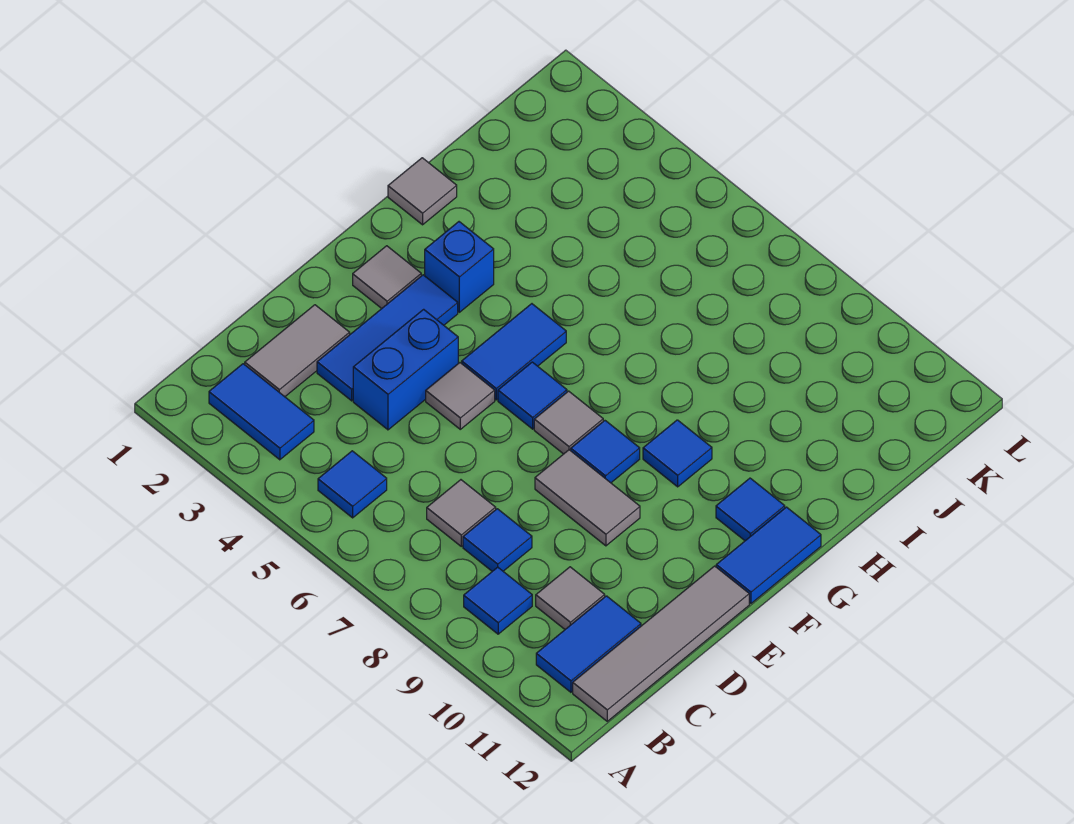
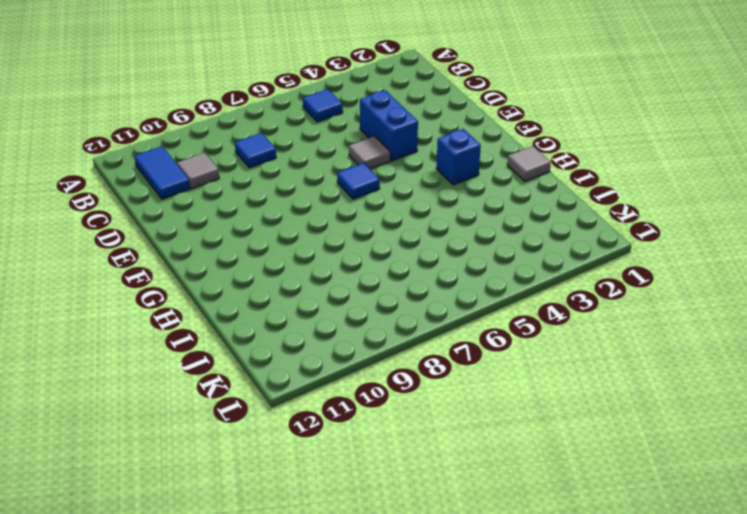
none -> blue tile B2:B3 level 1
none -> blue tile B9 level 1
none -> grey tile B12:E12 level 1

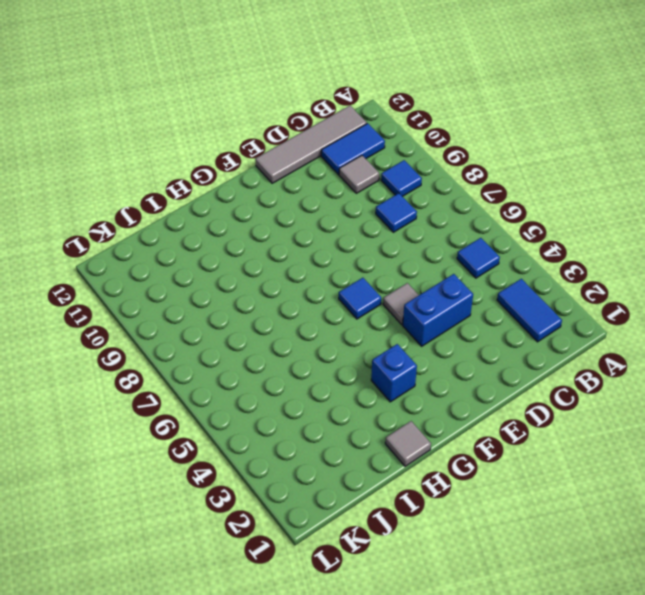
none -> grey tile C2:D2 level 1
none -> grey tile C7 level 1
none -> blue tile D3:F3 level 1

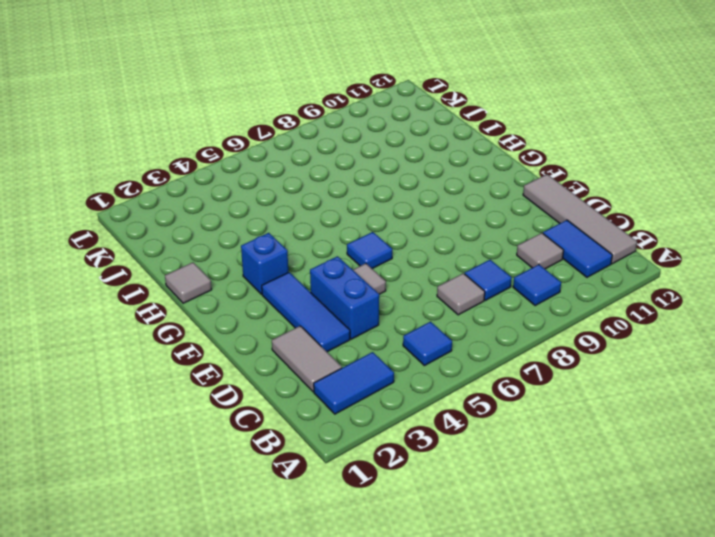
none -> grey tile E8:E9 level 1
none -> grey tile F2 level 1
none -> blue tile F5:G5 level 1

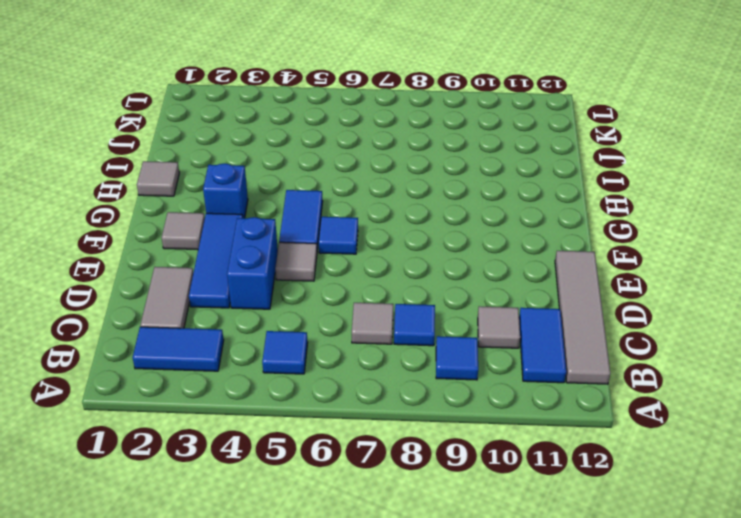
none -> grey tile E8:E9 level 1
none -> grey tile F7 level 1
none -> blue tile F8 level 1

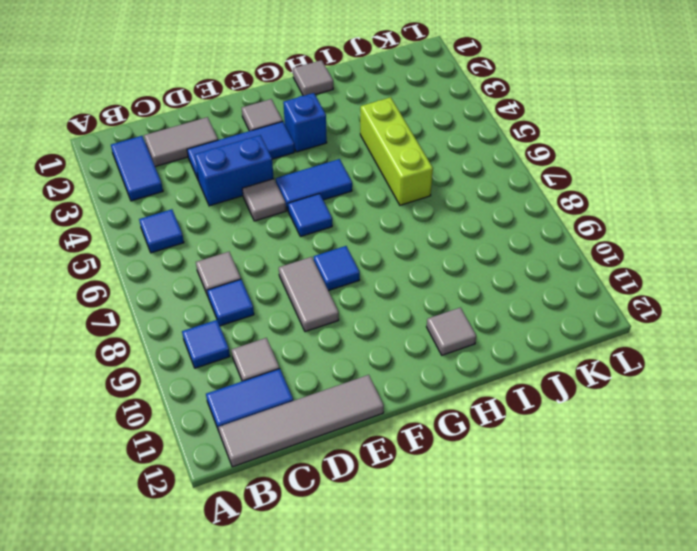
grey tile H11 level 1 -> grey tile F7 level 1
lime brick I4:I6 level 1 -> none
none -> blue tile F12:G12 level 1
none -> blue tile G9 level 1
none -> blue tile G11 level 1

